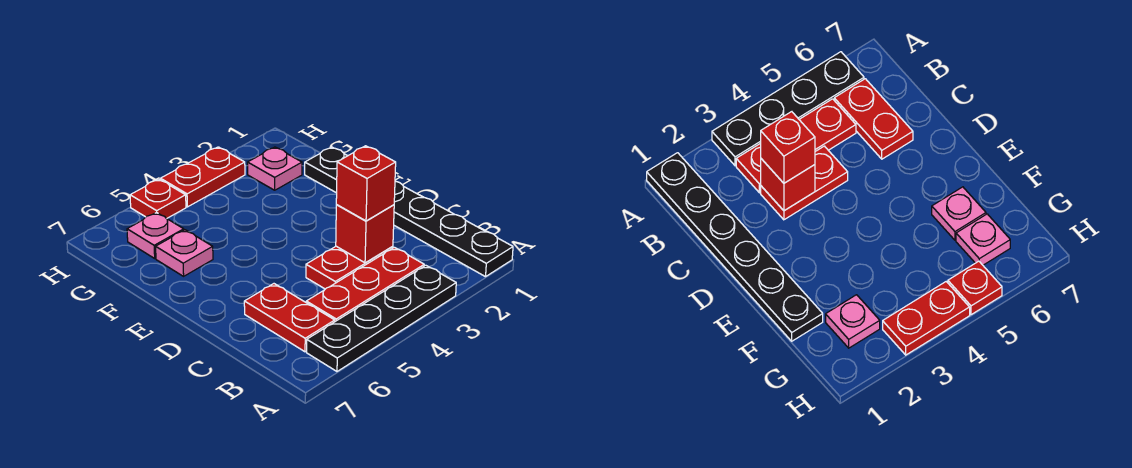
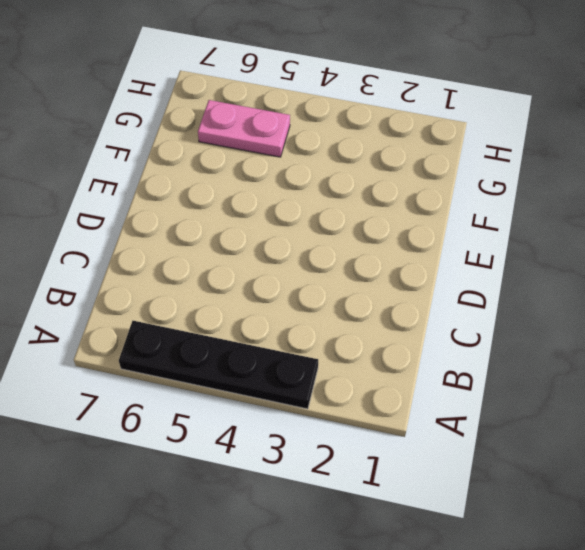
pink plate G5:G6 level 1 -> pink plate G6 level 1
none -> black plate A1:F1 level 1
none -> red plate B3:B5 level 1
none -> red plate B6:C6 level 1

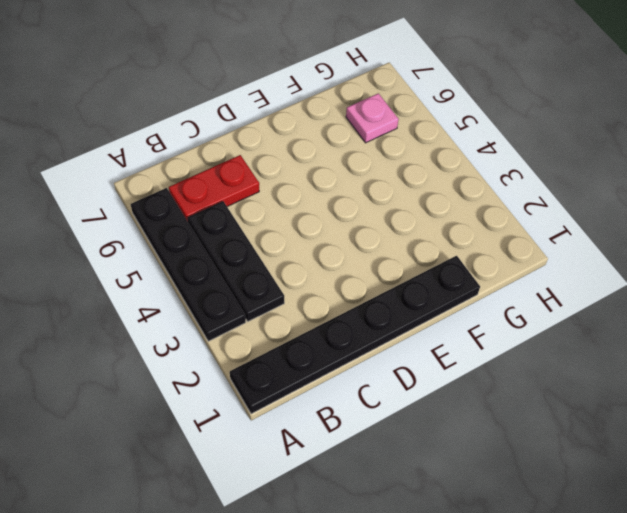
black plate B3:B5 level 1 -> red plate B3:B5 level 1
none -> red plate C3:C4 level 1
none -> pink plate F6 level 1
none -> pink plate G2 level 1

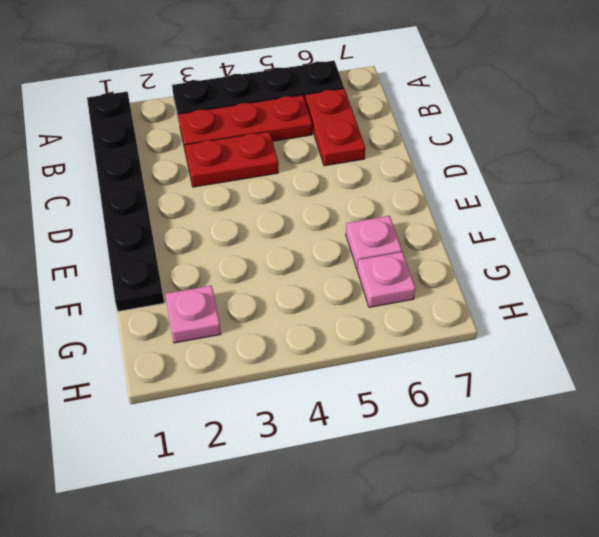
none -> red plate H3:H4 level 1
none -> red plate H5 level 1
none -> red brick C3 level 2

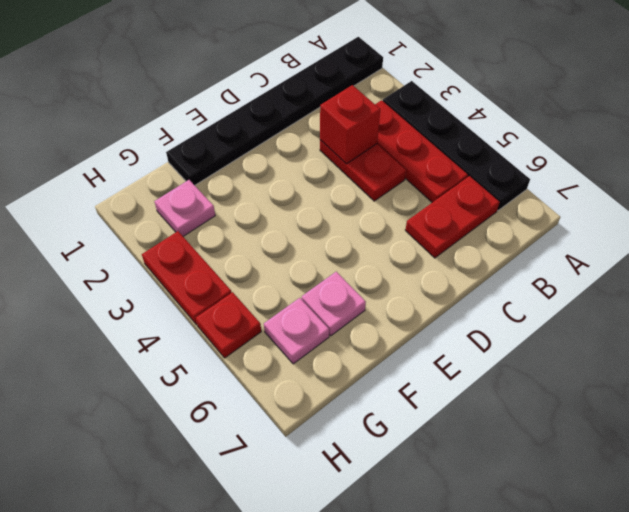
none -> red brick C3 level 3

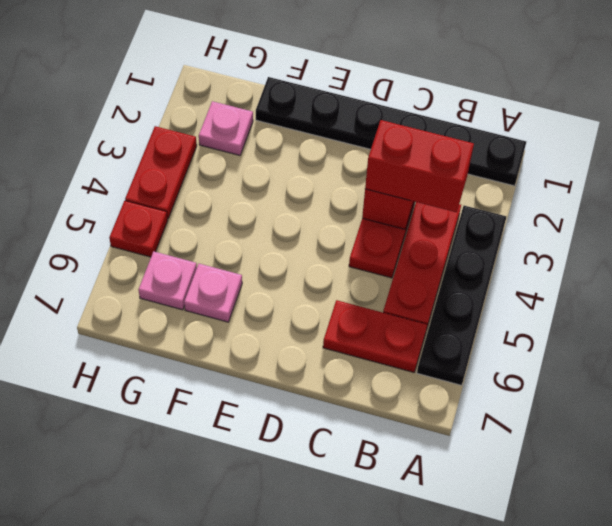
red brick B3:C3 level 3 -> red brick C3 level 3

